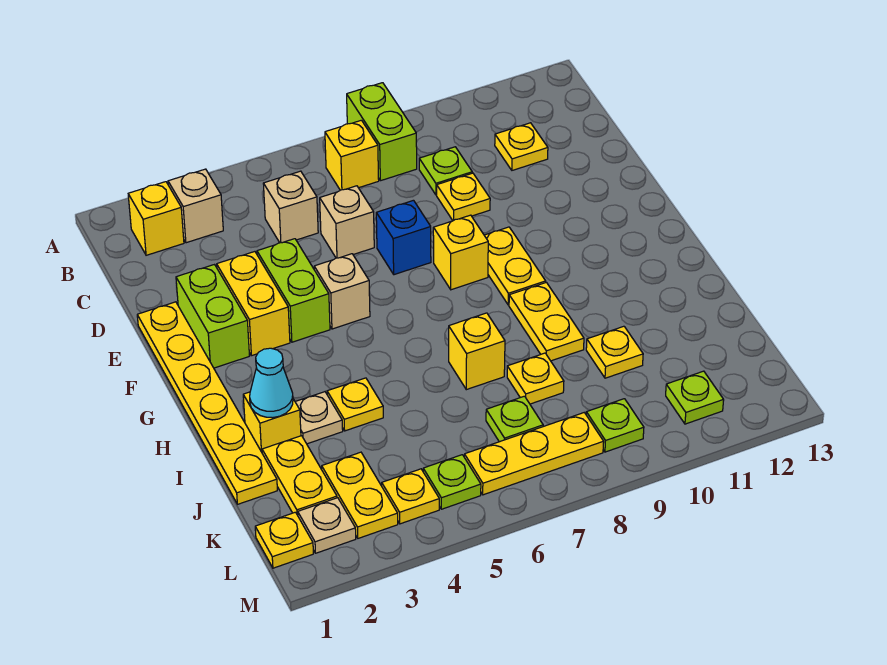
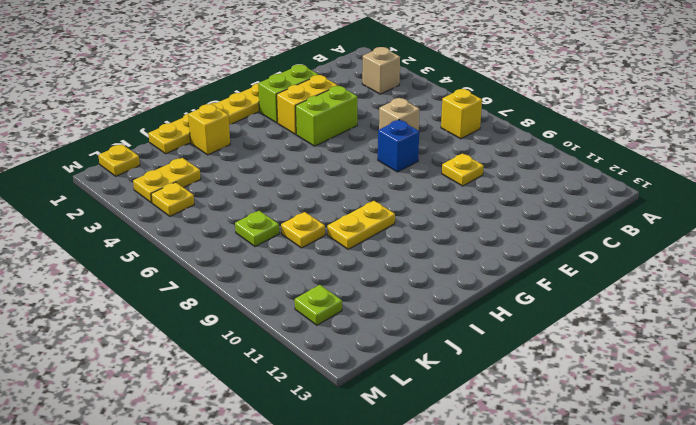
none -> lime brick A8:B8 level 1
none -> yellow brick B2 level 1
none -> tan brick C5 level 1
none -> lime plate C9 level 1

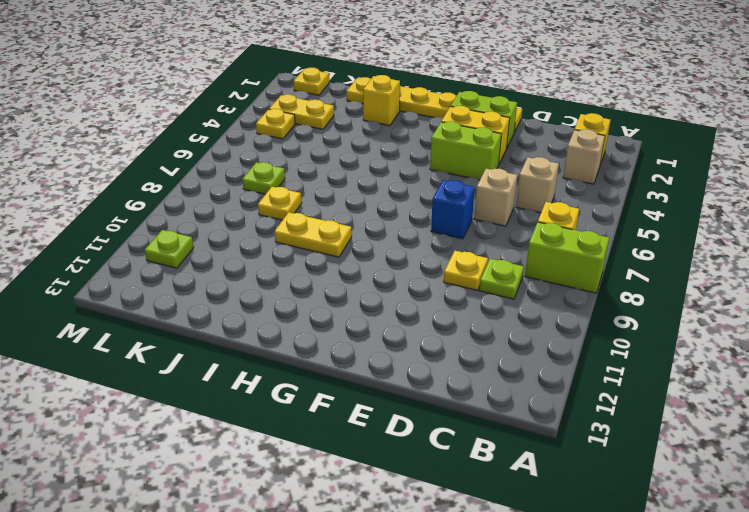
none -> yellow plate C11 level 1
none -> tan brick F5 level 1
none -> yellow brick F8 level 1
none -> yellow plate F9:G9 level 1

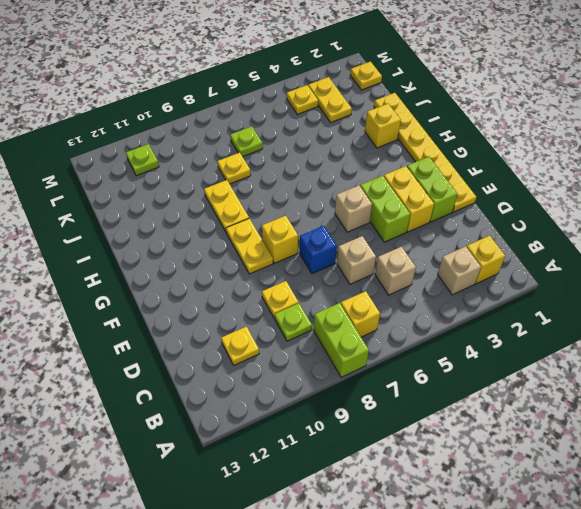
none -> tan plate I3 level 1
none -> yellow plate I4 level 1
none -> yellow brick I7 level 1
none -> yellow plate J2:K2 level 1

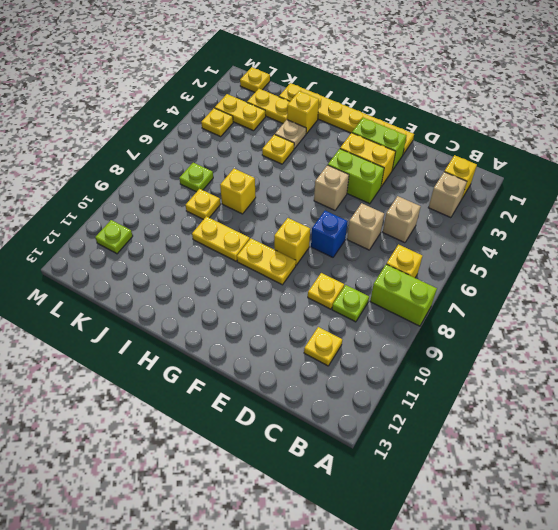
none -> yellow plate J10 level 1
none -> tan plate L2 level 1
none -> lime plate L5 level 1
none -> yellow plate L6:L8 level 1

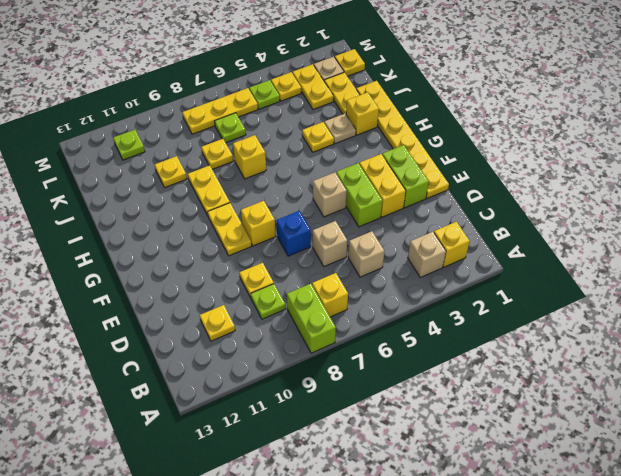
none -> lime plate L9 level 1
none -> cyan cone I2 level 2

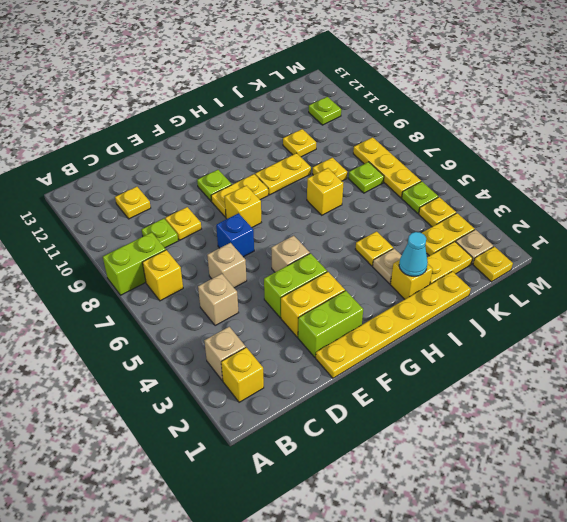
lime plate F10 level 1 -> lime plate L9 level 1

